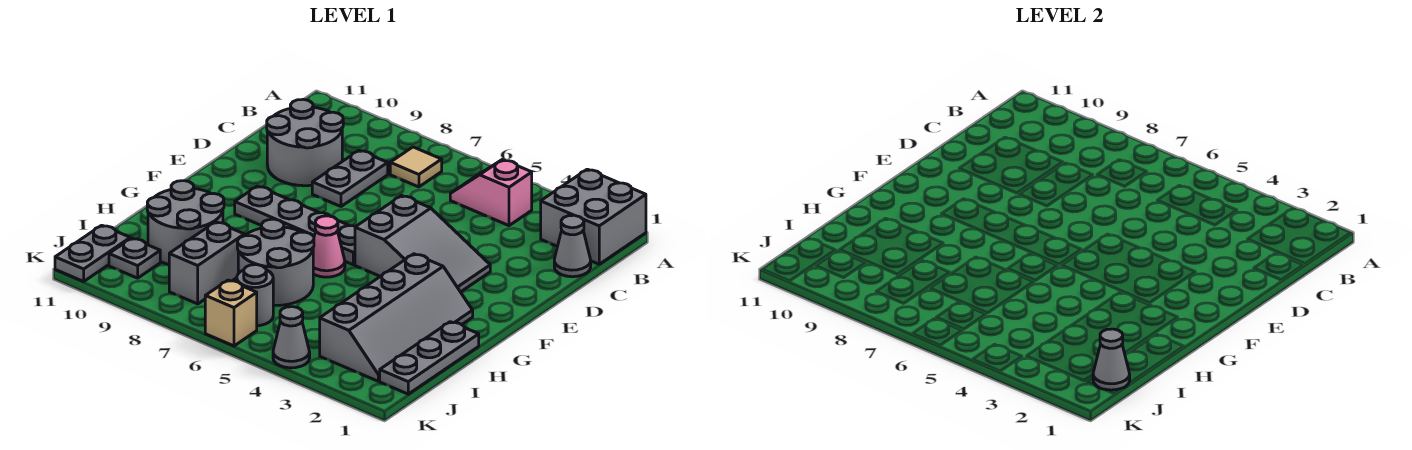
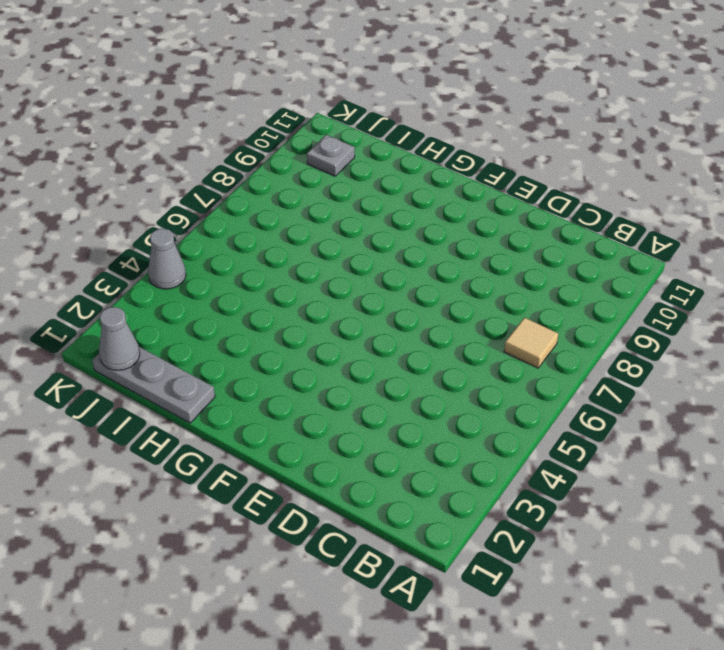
none -> grey brick A1:B2 level 1
none -> pink slope B4:B5 level 1 top 4
none -> grey cone C1 level 1

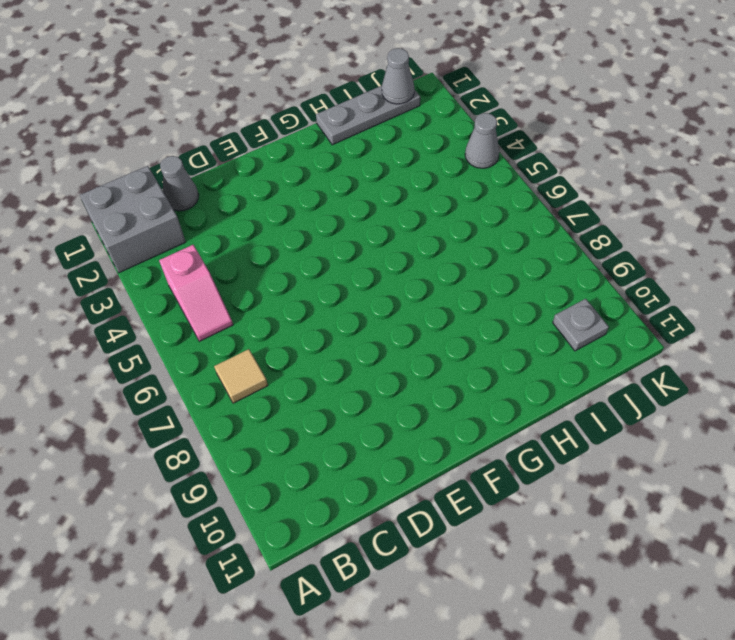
none -> grey plate C8:D8 level 1
none -> grey round brick C9:D10 level 1
none -> grey slope E3:F5 level 1 top 5

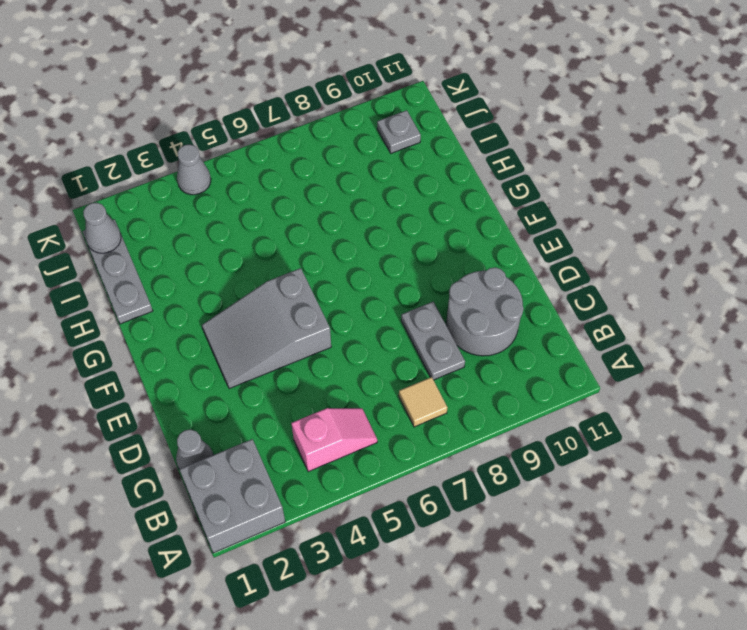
none -> grey plate F6:F9 level 1
none -> grey slope G2:J3 level 1 top 3
none -> pink cone G6 level 1

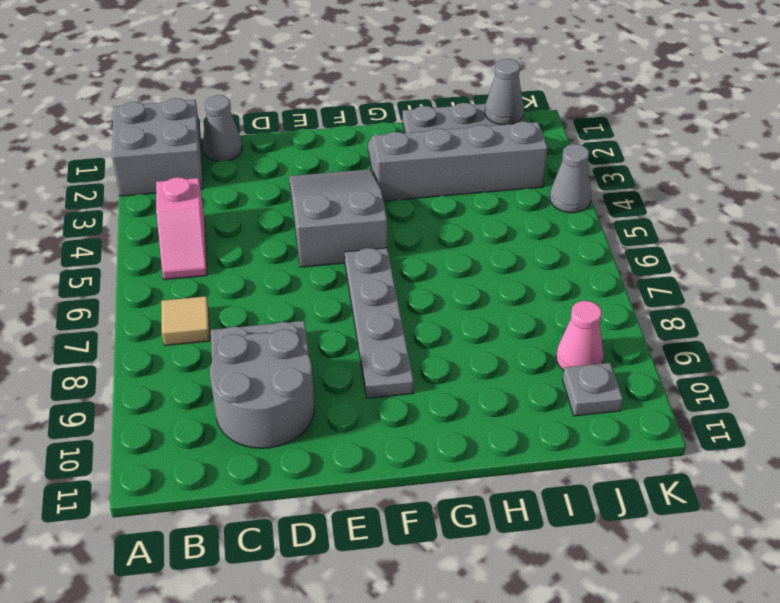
pink cone J9 level 1 -> pink cone G6 level 1
none -> grey round brick H6:I7 level 1
none -> grey round brick H9:I10 level 1
none -> grey brick I8:J8 level 1

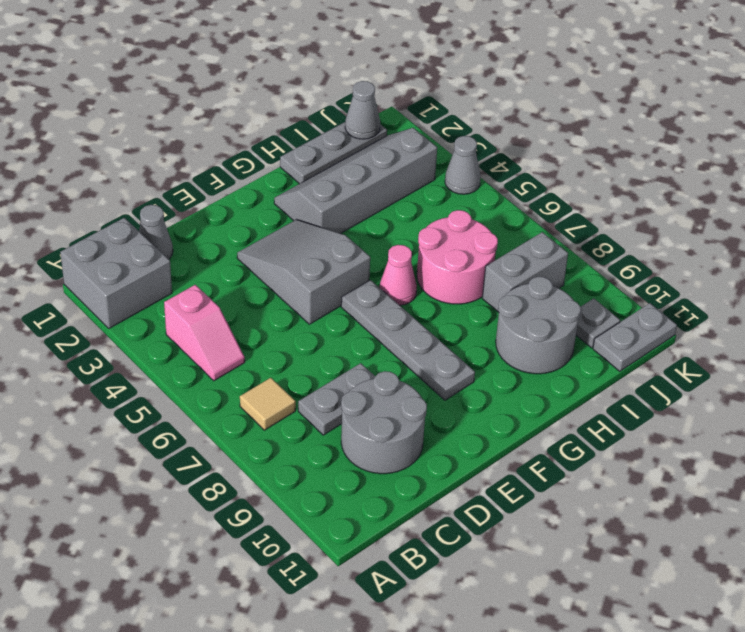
pink round brick H6:I7 level 1 -> grey round brick H6:I7 level 1
none -> grey round brick J6 level 1
none -> tan brick K6 level 1

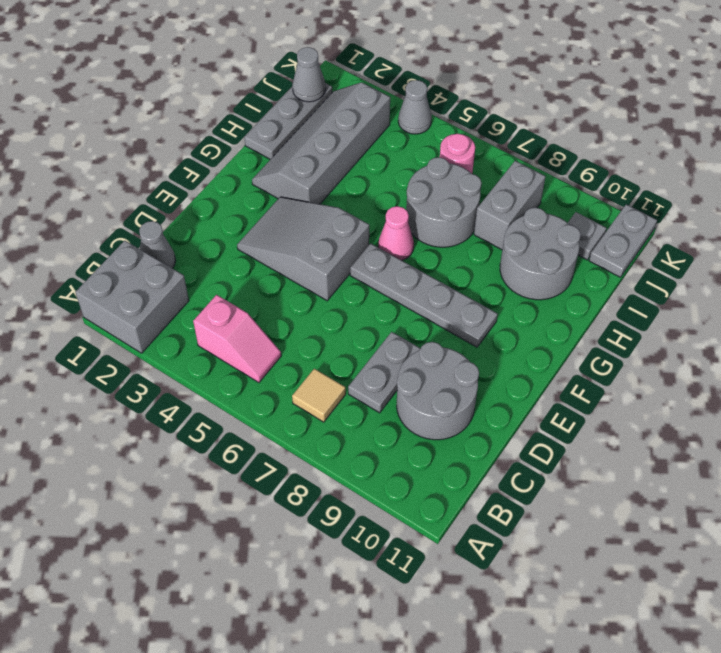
pink round brick J6 level 1 -> grey round brick J6 level 1
none -> tan brick K6 level 1

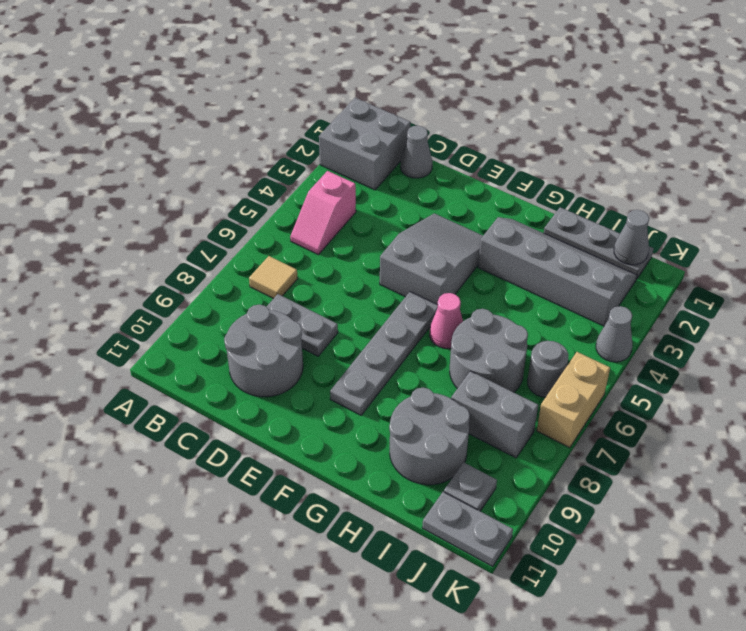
tan brick K6:K7 level 1 -> tan brick K6 level 1

